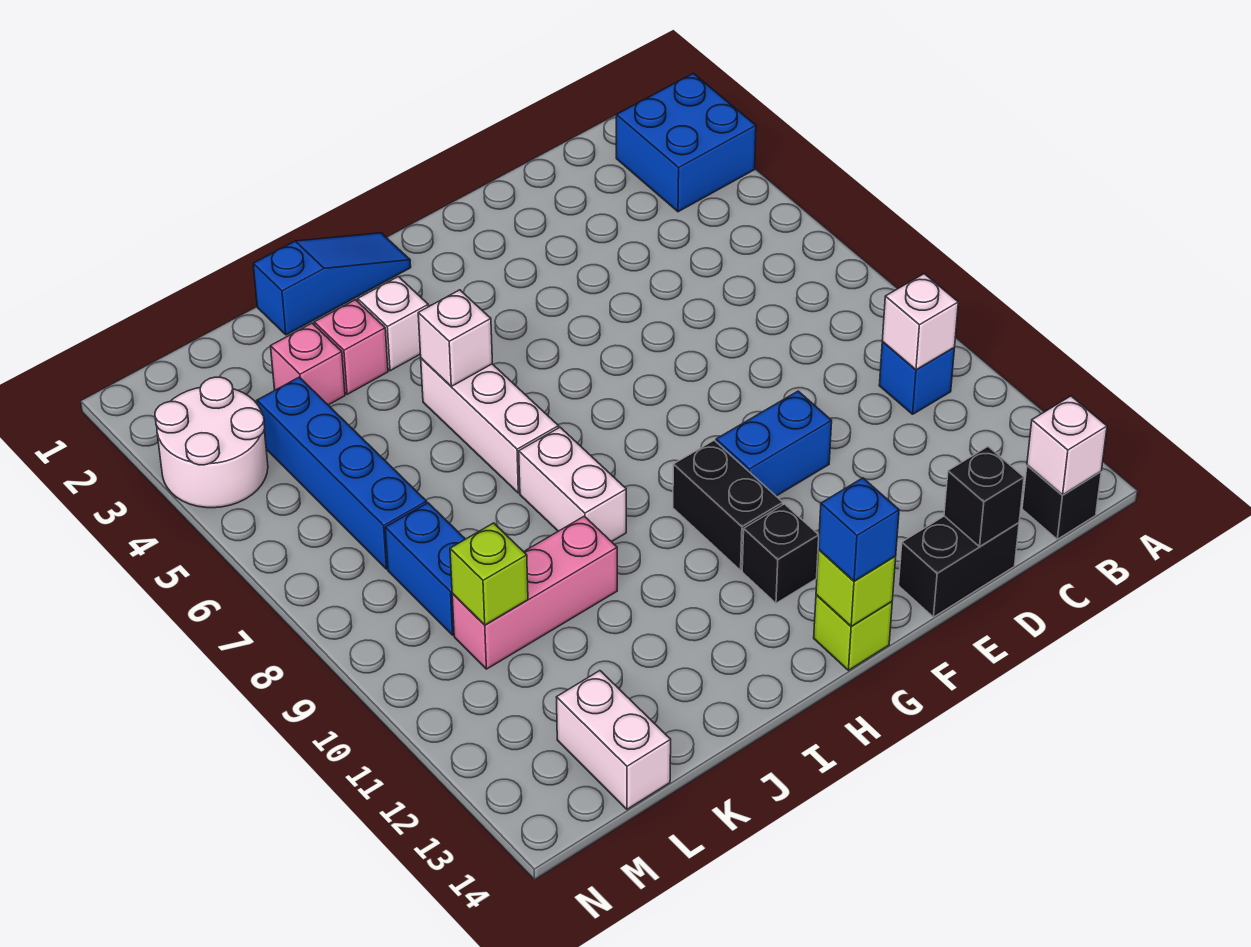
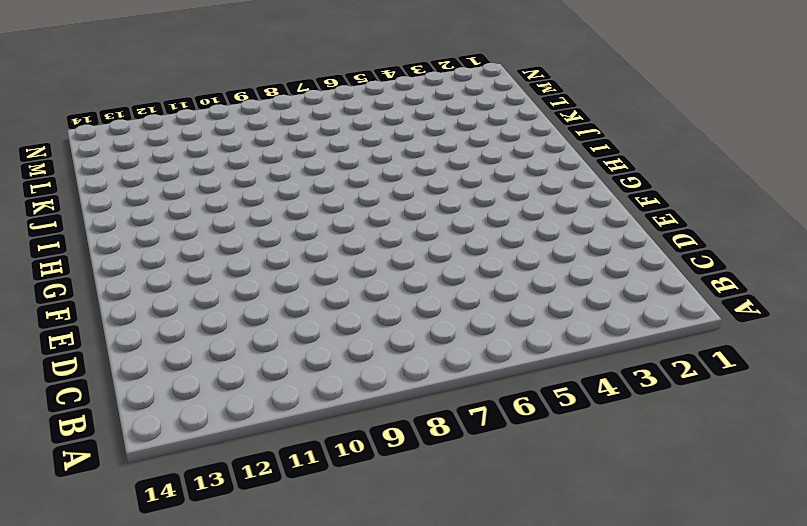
none -> blue brick A2:B3 level 1
none -> blue brick B10 level 1
none -> black brick B14 level 1

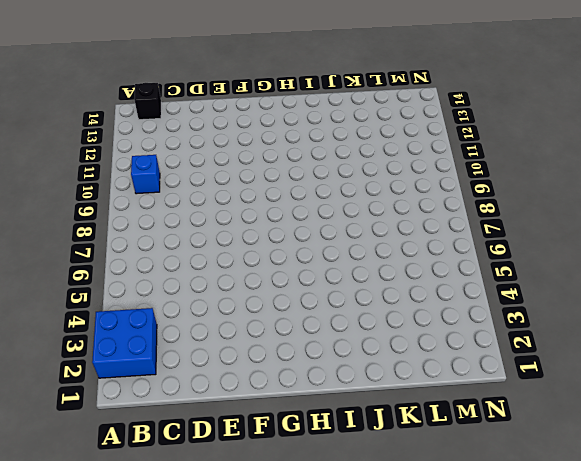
none -> black brick D14:E14 level 1
none -> blue brick E10:F10 level 1
none -> black brick G10:G11 level 1

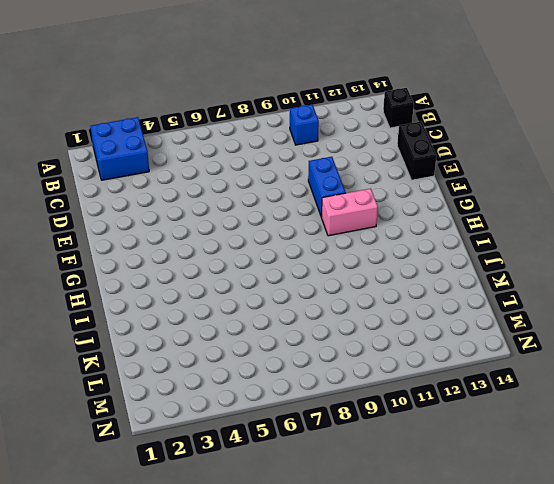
pink brick G10:G11 level 1 -> black brick G10:G11 level 1
none -> black brick G12 level 1
none -> lime brick G14 level 1
none -> blue slope H1:J1 level 1 top J

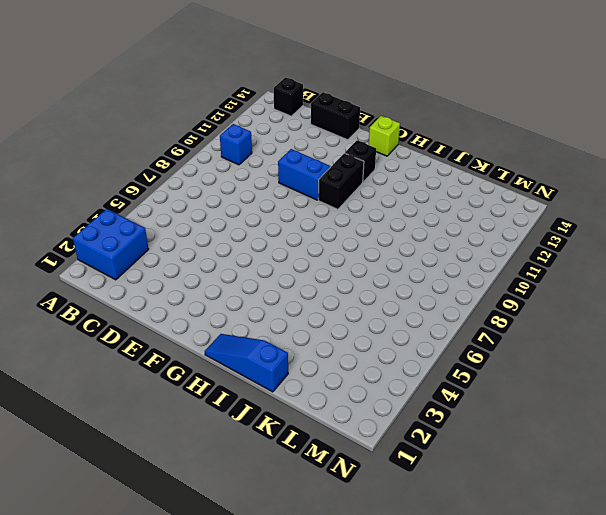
none -> white brick I3 level 1
none -> white brick I5:I7 level 1
none -> white brick I8:I9 level 1

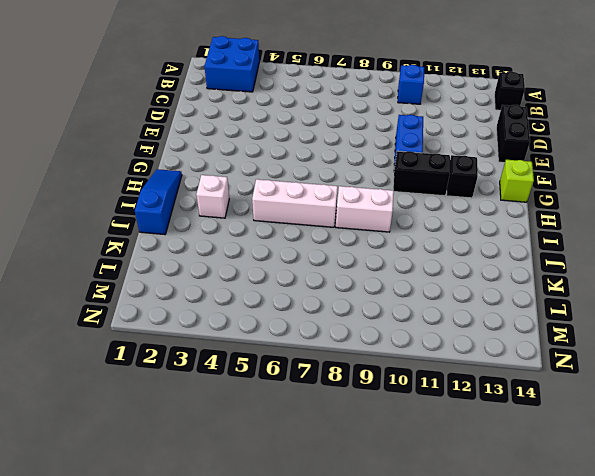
none -> pink brick J3 level 1
none -> pink brick J10:L10 level 1
none -> pink brick K3 level 1

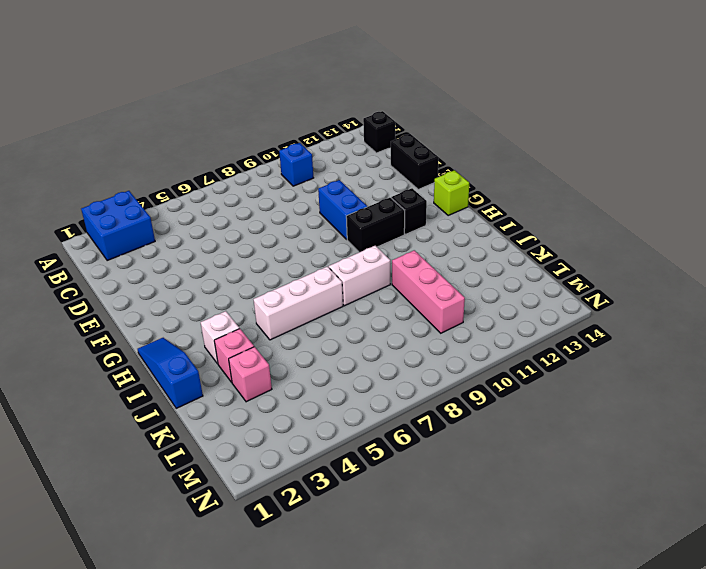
none -> blue brick L4:L7 level 1
none -> blue brick L8:L9 level 1
none -> white brick L13:L14 level 1

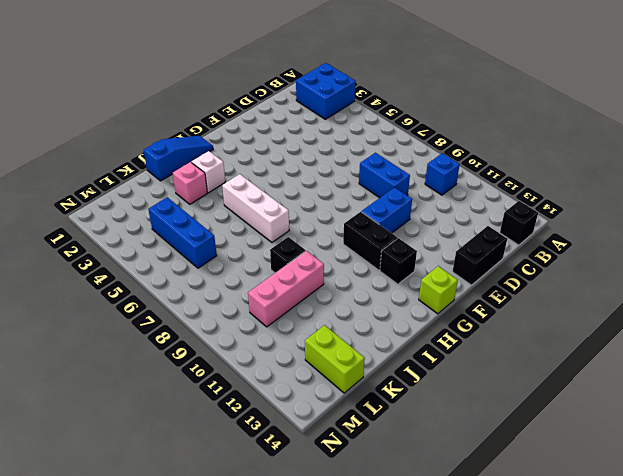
blue brick D8:D9 level 1 -> blue brick L8:L9 level 1
black brick J9 level 1 -> black brick D14 level 2
blue brick L4:L6 level 1 -> blue brick L4:L7 level 1
lime brick L13:L14 level 1 -> white brick L13:L14 level 1
none -> white brick I8:I9 level 1
none -> pink brick K3 level 1
none -> white round brick M3:N4 level 1

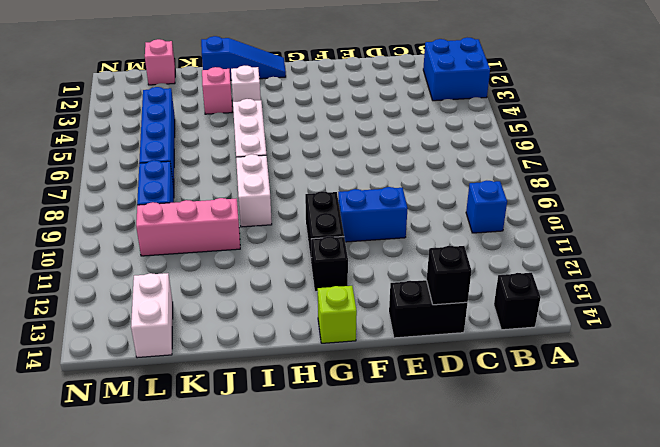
pink brick L1 level 1 -> pink brick K3 level 1
none -> white round brick M3:N4 level 1
none -> white brick B10 level 2
none -> white brick B14 level 2

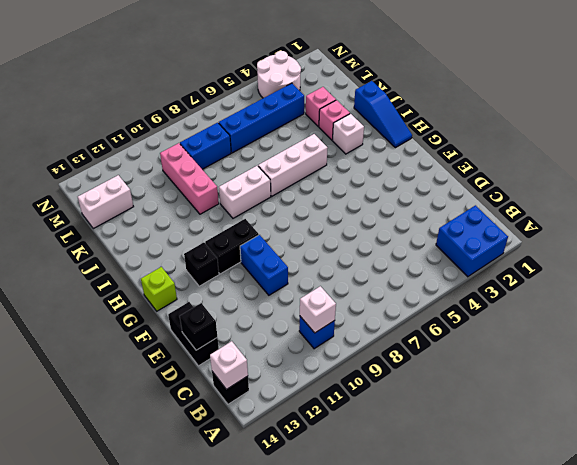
none -> lime brick G14 level 2
none -> white brick I5 level 2
none -> lime brick L10 level 2

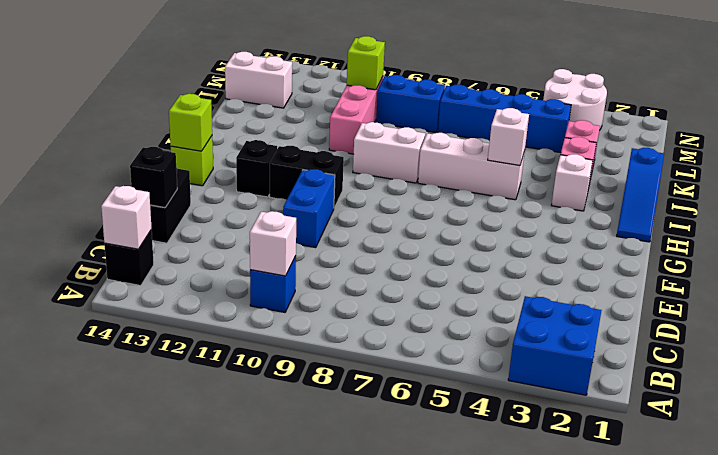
none -> blue brick G14 level 3

